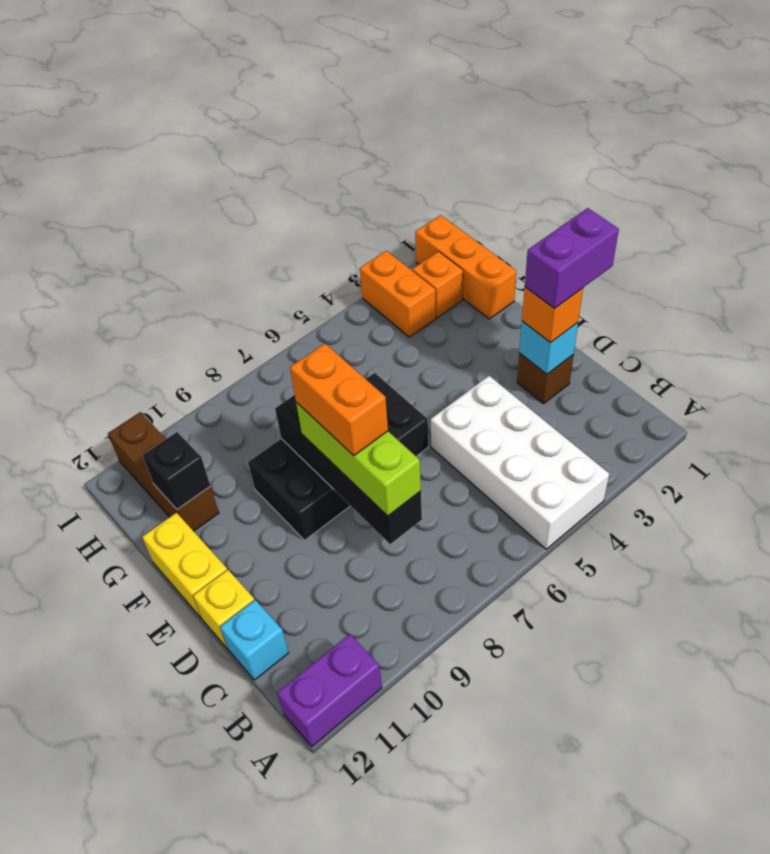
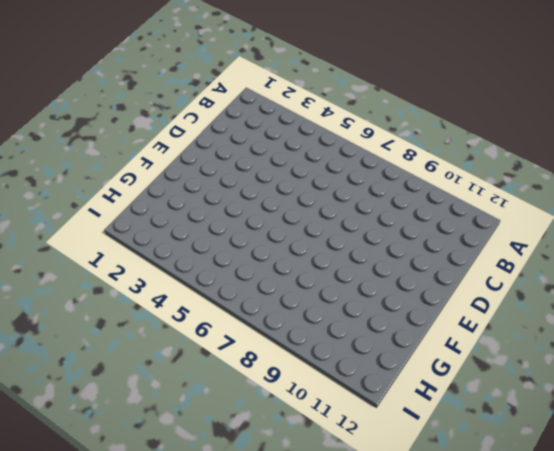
none -> white brick A4:D5 level 1
none -> purple brick A11:A12 level 1
none -> cyan brick C12 level 1

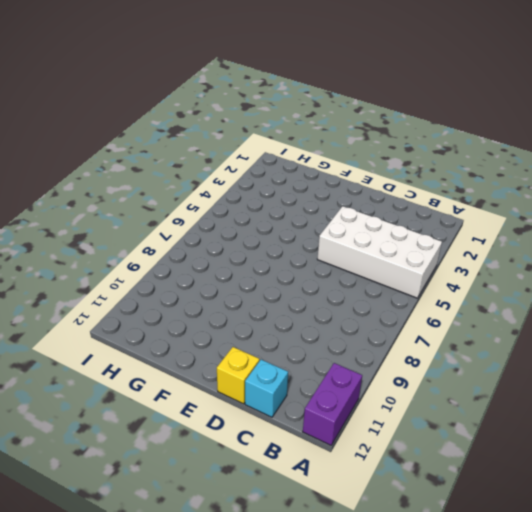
none -> brown brick D2 level 1
none -> black brick E6:F9 level 1
none -> yellow brick E12:F12 level 1

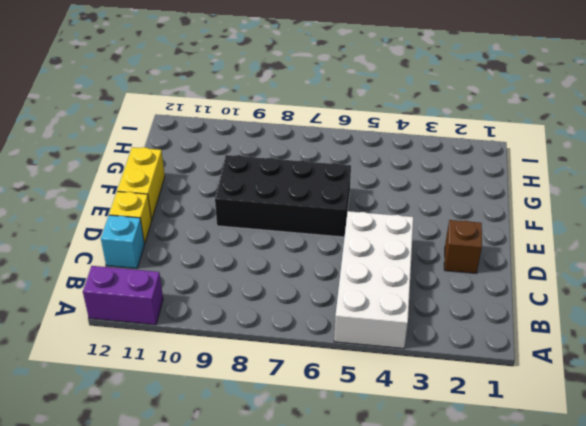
none -> orange brick G1:I1 level 1
none -> brown brick G11:I11 level 1
none -> orange brick H2 level 1

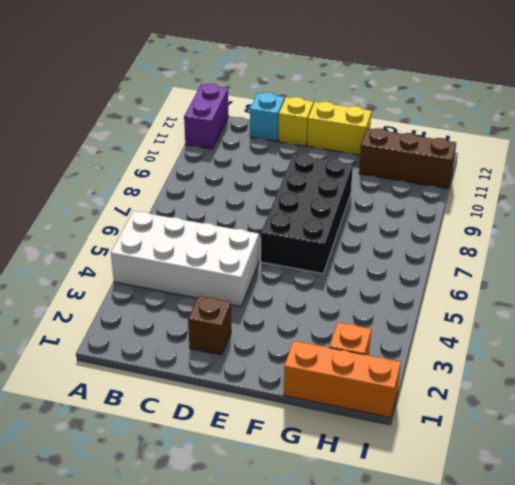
none -> orange brick H3:I3 level 1
none -> black brick C8:F8 level 2
none -> cyan brick D2 level 2

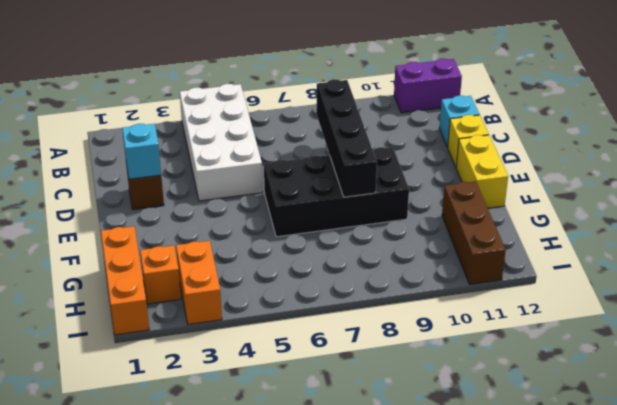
none -> black brick G11 level 2
none -> lime brick C8:E8 level 3
none -> orange brick D2 level 3

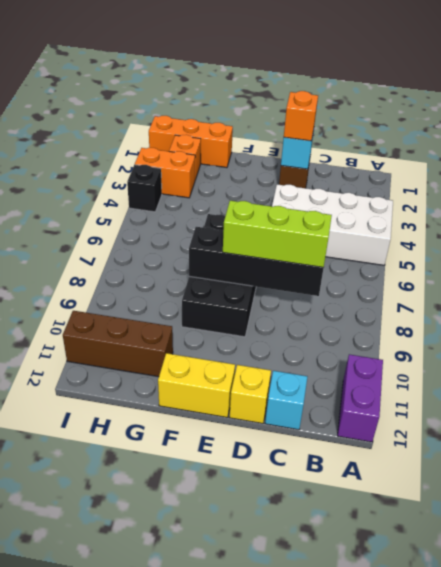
black brick I4 level 1 -> black brick G11 level 2
none -> purple brick D1:D2 level 4
none -> orange brick D8:E8 level 4

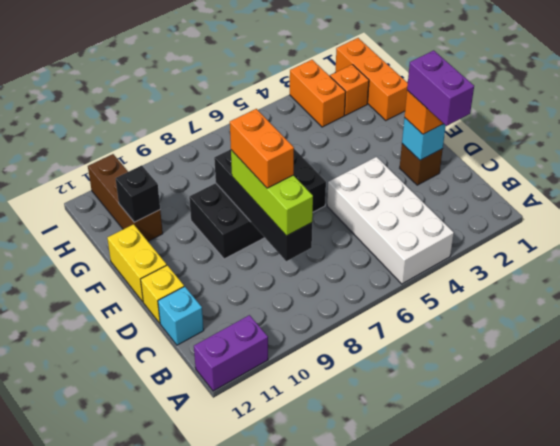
purple brick C2:D2 level 4 -> purple brick D1:D2 level 4

